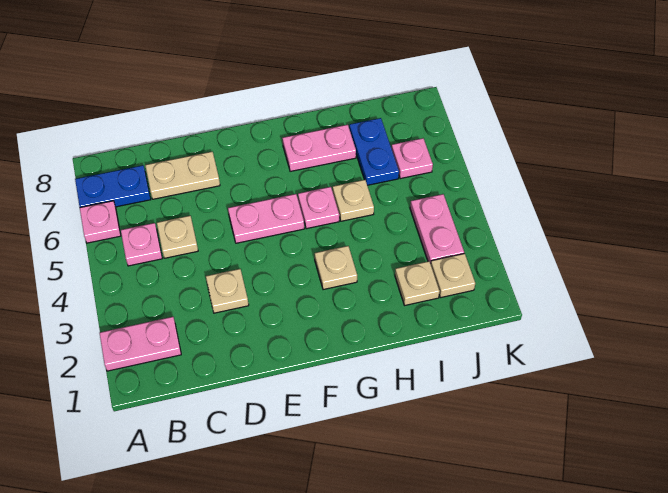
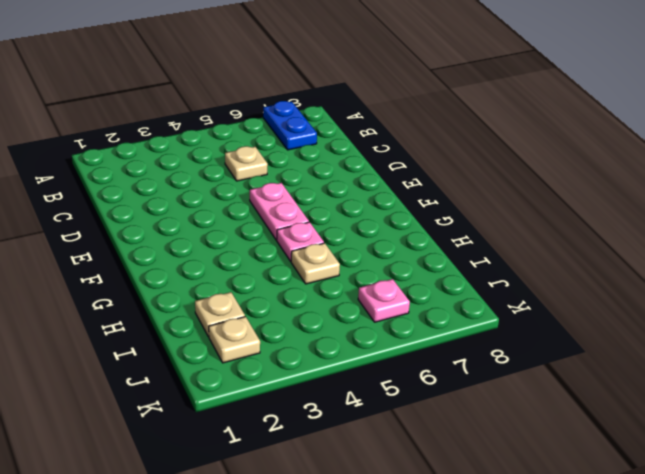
none -> pink plate A2:B2 level 1
none -> pink plate A6 level 1
none -> pink plate B5 level 1

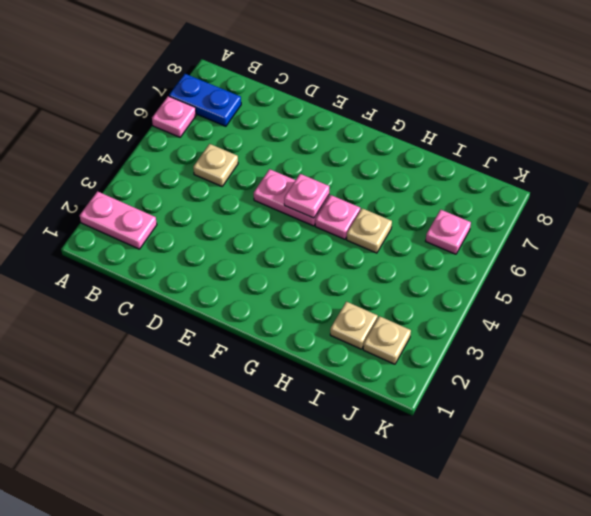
pink plate F5 level 2 -> pink plate B5 level 1
none -> tan plate C7:D7 level 1
none -> tan plate D3 level 1
none -> tan plate G3 level 1

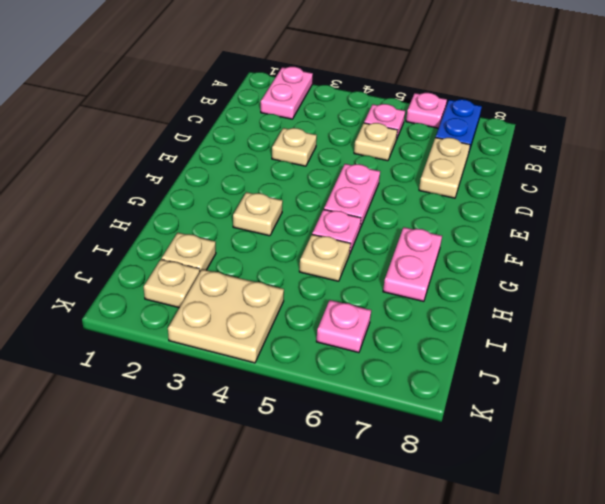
tan plate J3:K4 level 1 -> pink plate J3:J4 level 1
none -> blue plate I6:I7 level 1

